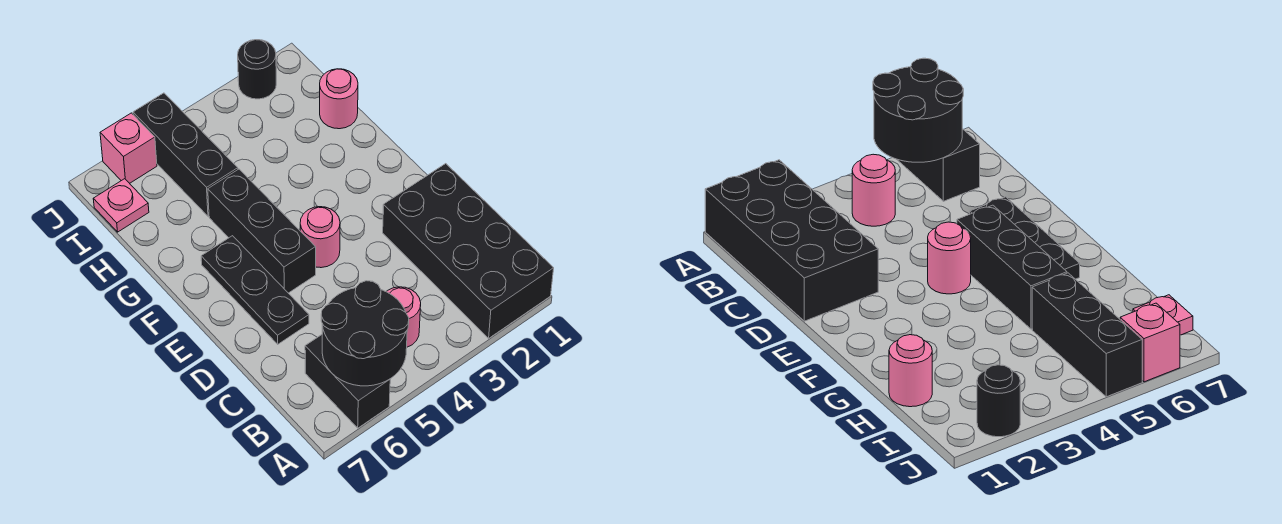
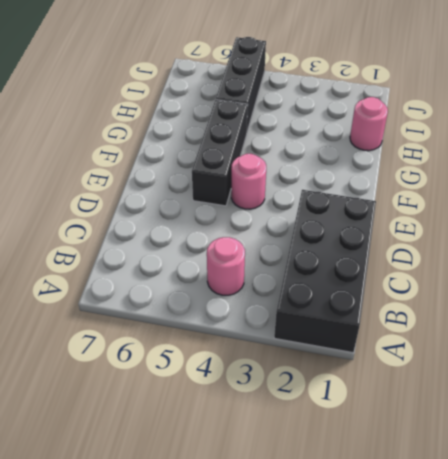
none -> black brick A6:B6 level 1
none -> black plate D6:F6 level 1
none -> pink plate I7 level 1

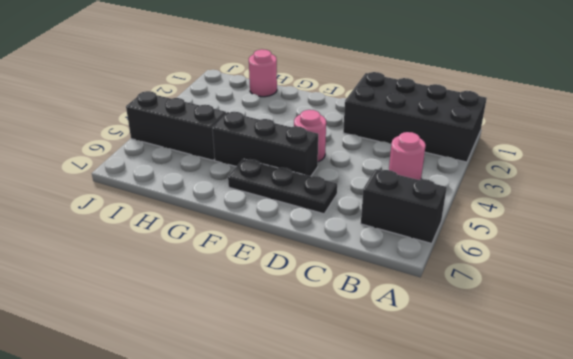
none -> pink plate I7 level 1
none -> black round brick J2 level 1
none -> pink brick J6 level 1

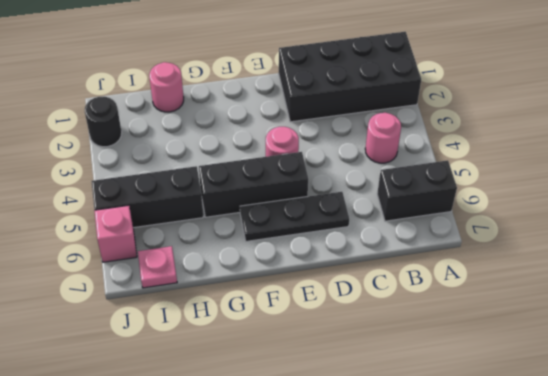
none -> black round brick A5:B6 level 2

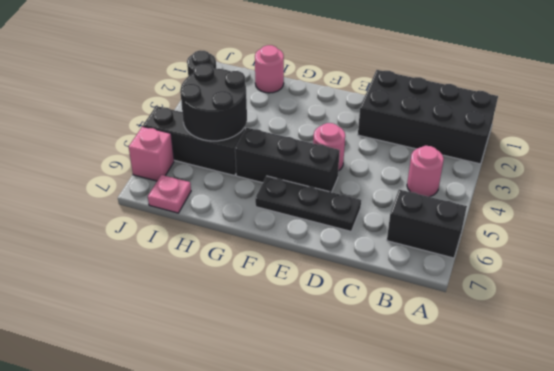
black round brick H4:I5 level 2 -> black round brick A5:B6 level 2

